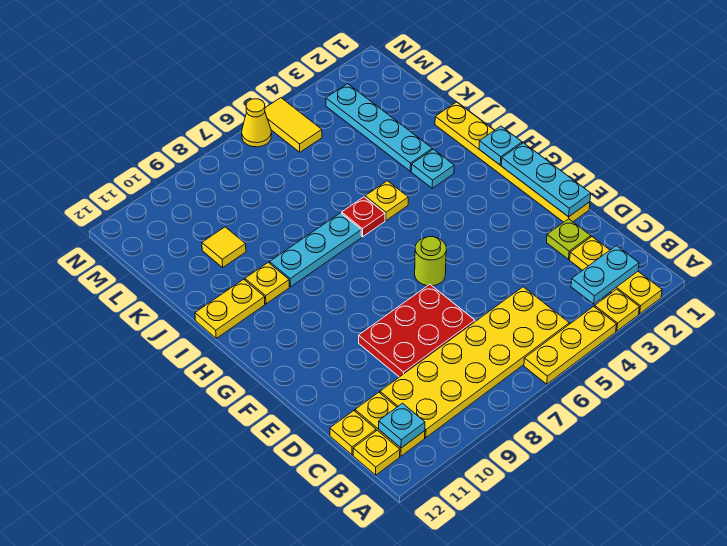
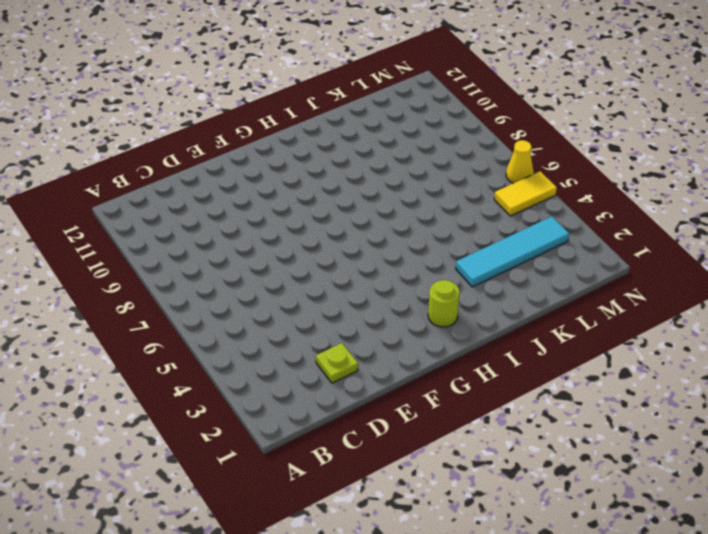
lime round brick H2 level 1 -> lime round brick F6 level 1
cyan tile J3:M3 level 1 -> cyan plate J3:M3 level 1
none -> yellow plate A2:C2 level 1
none -> yellow plate A3 level 1
none -> yellow plate A4:A6 level 1

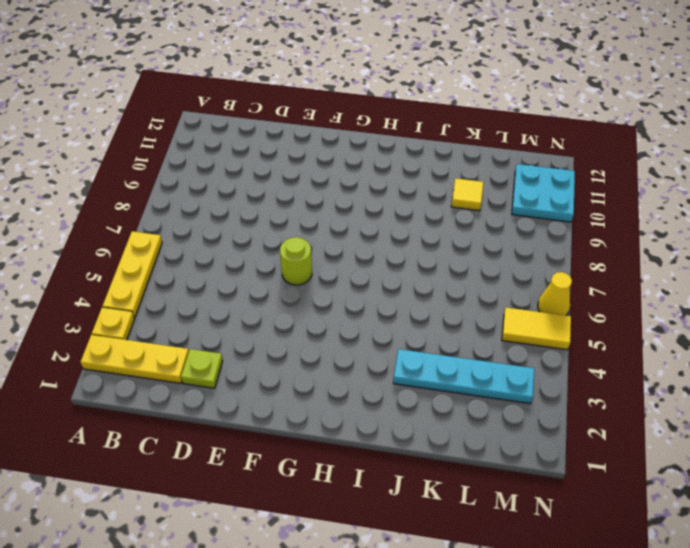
cyan plate M10:N11 level 1 -> none
none -> yellow plate B5:C10 level 1
none -> yellow plate B11:C11 level 1
none -> yellow plate B12 level 1

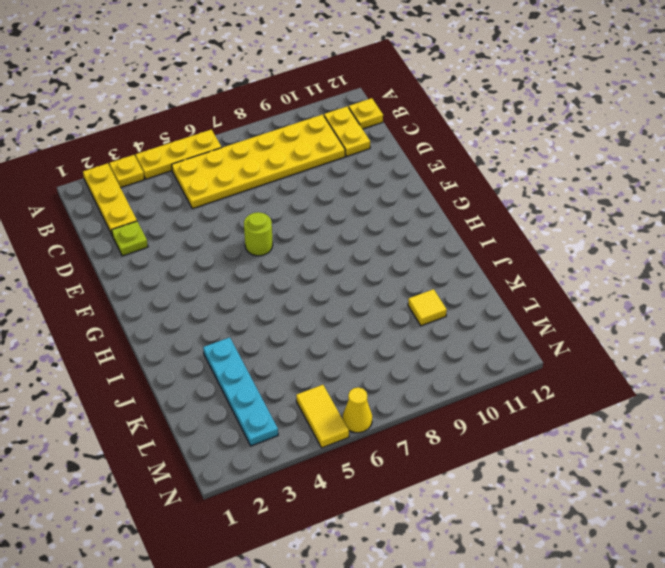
none -> yellow plate C12 level 1
none -> red plate D7:E9 level 1
none -> yellow plate E1:J1 level 1

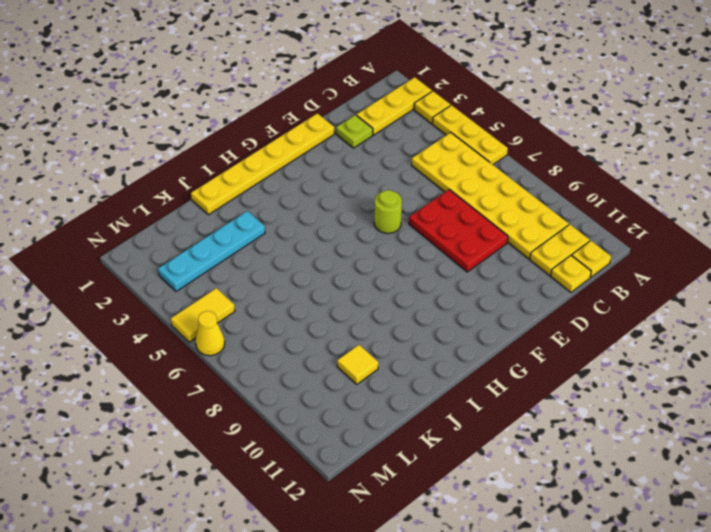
none -> cyan plate I3 level 1
none -> yellow plate I5 level 1
none -> red plate I6 level 1

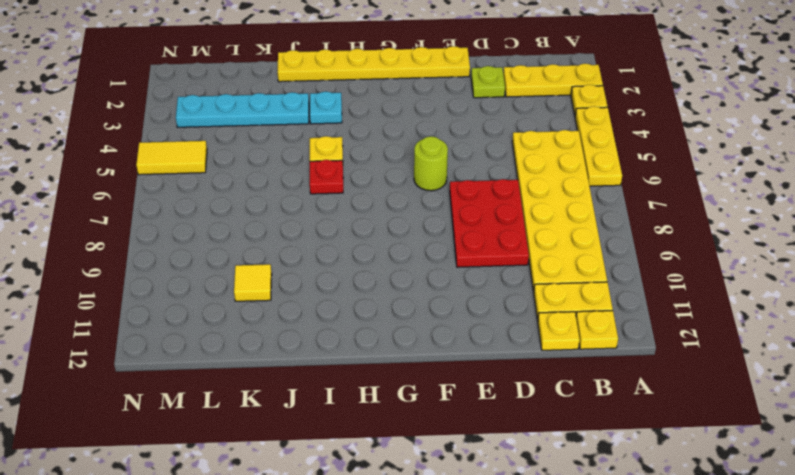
none -> cyan plate I7:I9 level 1
none -> yellow plate I10 level 1
none -> yellow plate I11:I12 level 1

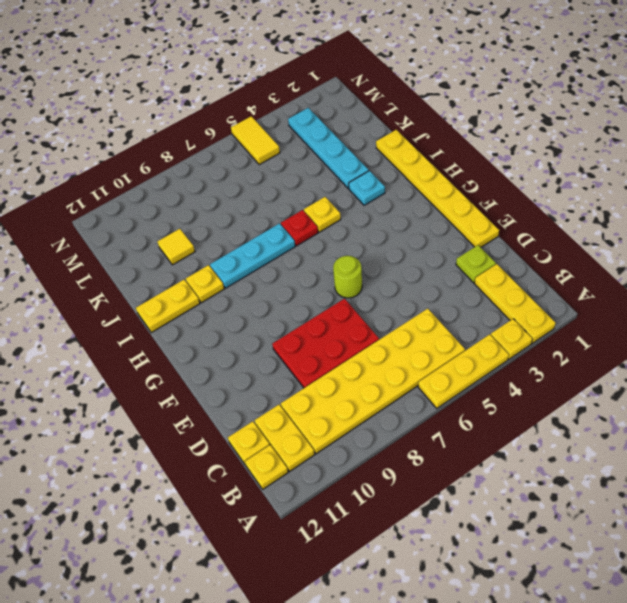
none -> yellow cone N6 level 1
none -> cyan plate B2:B3 level 2
none -> cyan plate B11 level 2

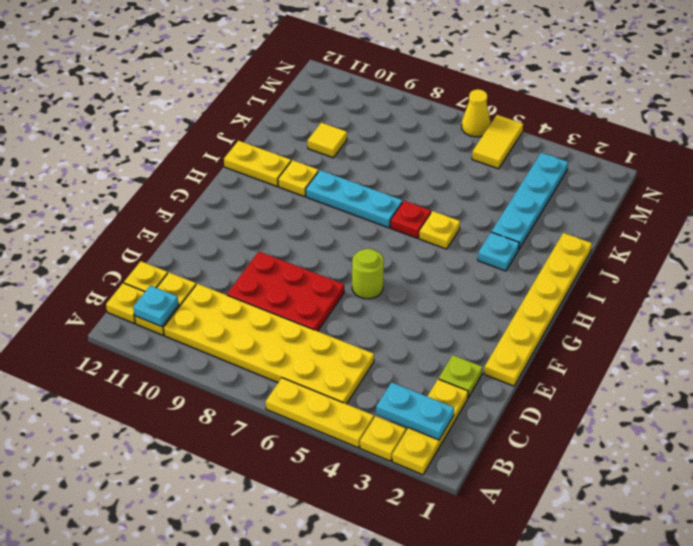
none -> cyan plate E1:G1 level 2
none -> cyan plate H1 level 2

